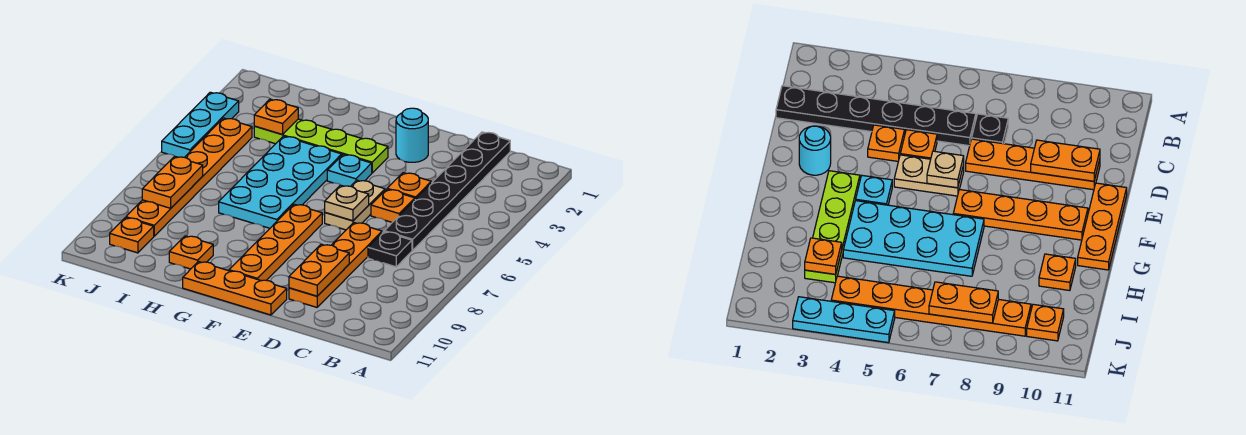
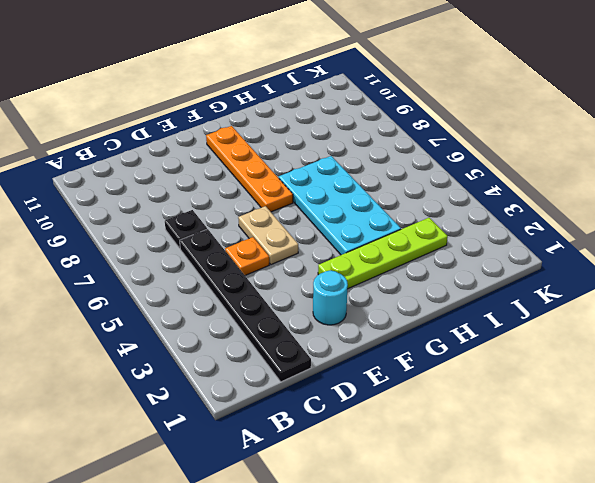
none -> orange plate D4 level 1
none -> orange plate D7:D10 level 1
none -> orange plate E11:G11 level 1

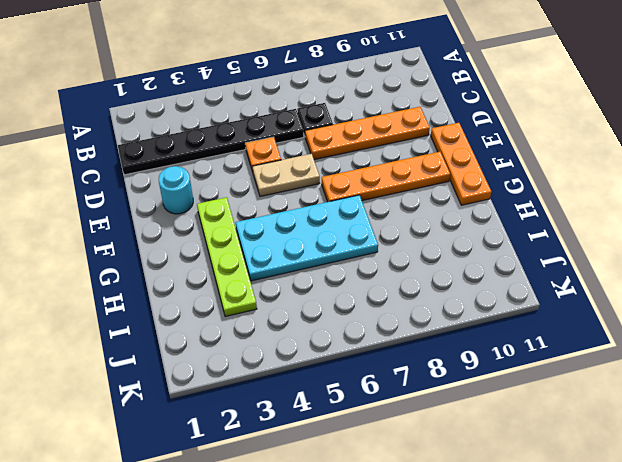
none -> orange plate D4 level 1
none -> cyan plate F4 level 1
none -> orange plate H10 level 1

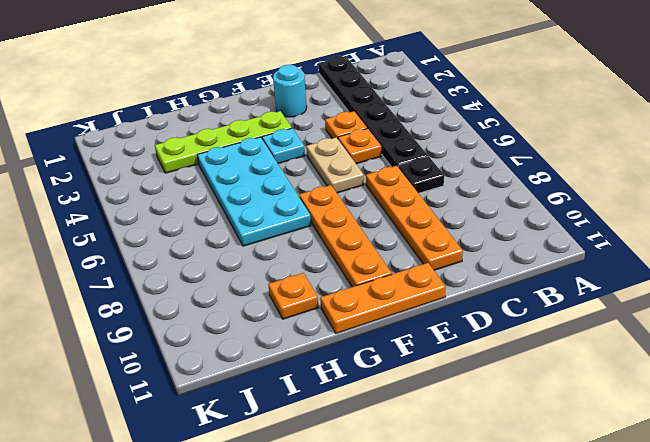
none -> orange plate J4:J9 level 1
none -> orange plate J10 level 1
none -> cyan plate K3:K5 level 1

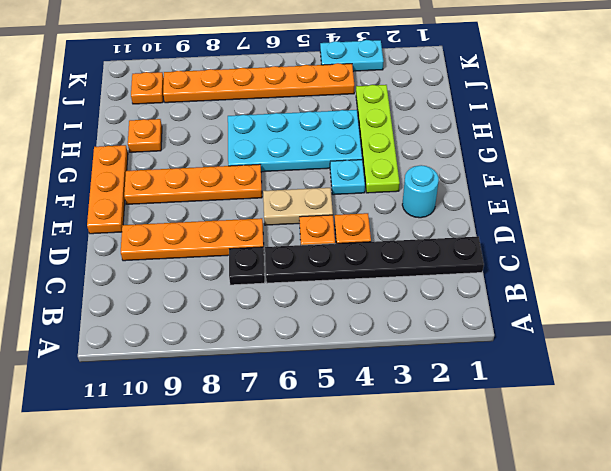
cyan plate K3:K4 level 1 -> cyan plate K3:K5 level 1
none -> orange plate D9:D10 level 2
none -> tan plate E6 level 2
none -> orange plate I3 level 2

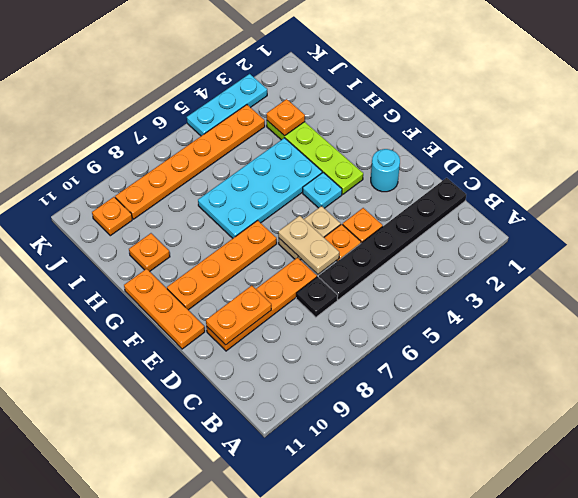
tan plate D6:E6 level 2 -> tan plate E6 level 2
none -> orange plate J7:J8 level 2

